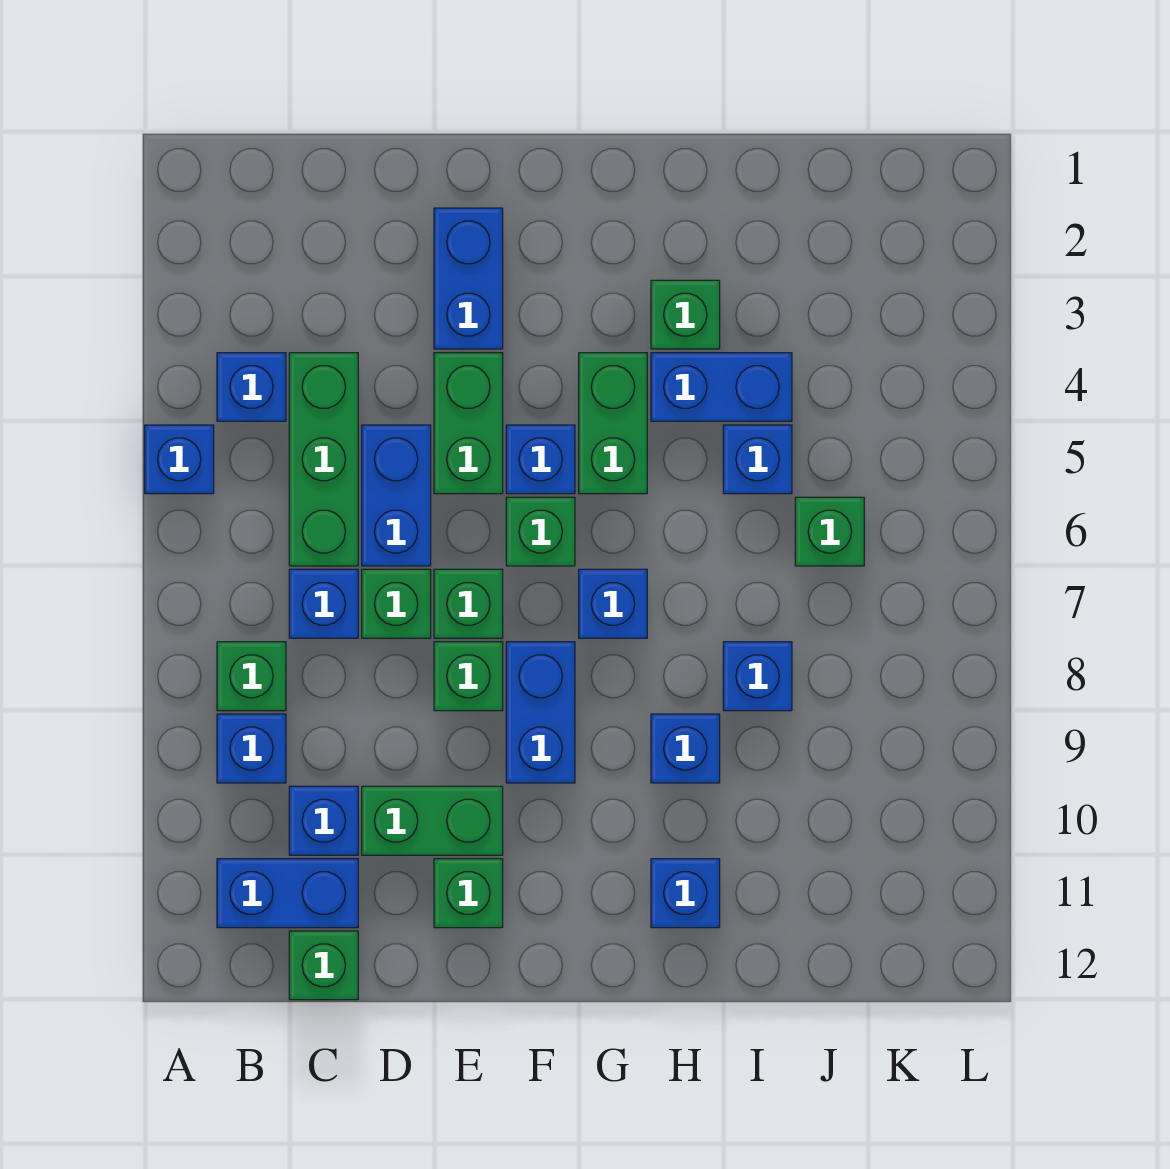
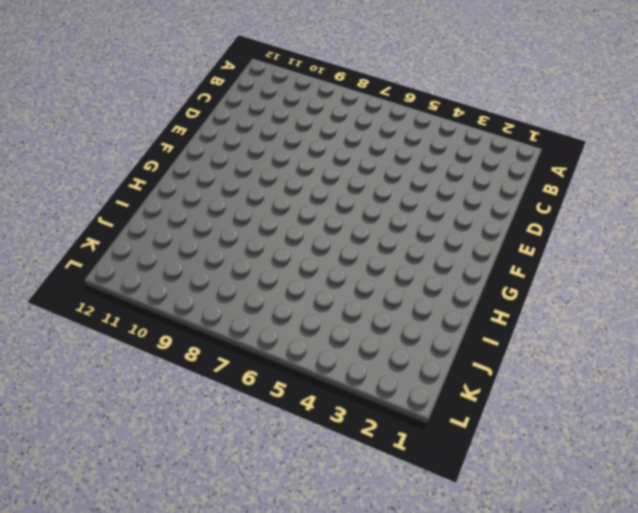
none -> blue brick A5 level 1
none -> blue brick B4 level 1
none -> green brick B8 level 1

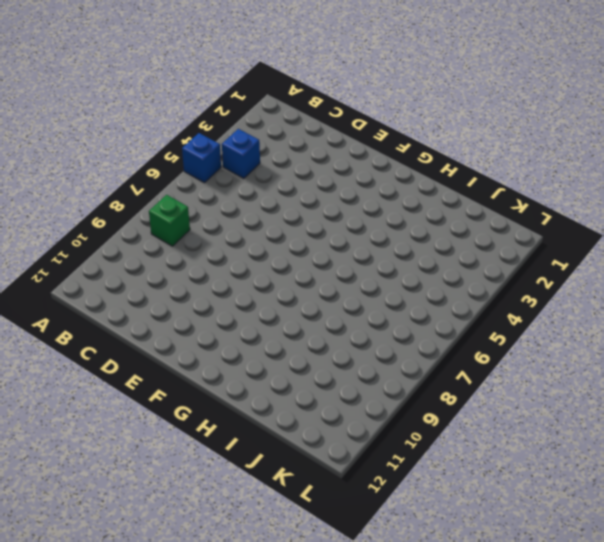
none -> blue brick B9 level 1
none -> blue brick B11:C11 level 1
none -> green brick C4:C6 level 1

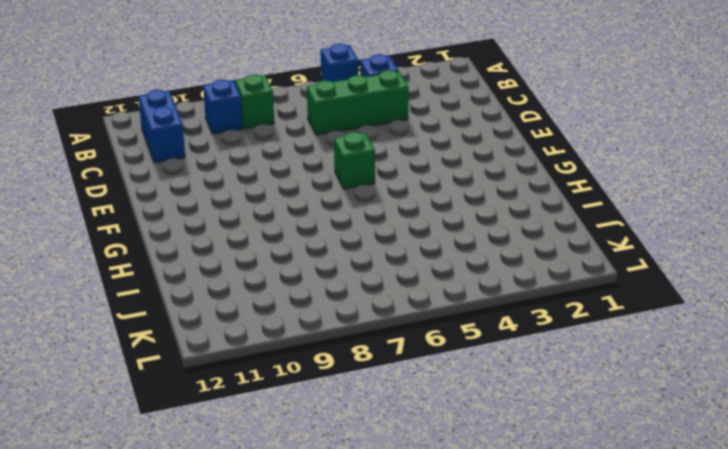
none -> blue brick C7 level 1
none -> blue brick C10 level 1
none -> green brick C12 level 1

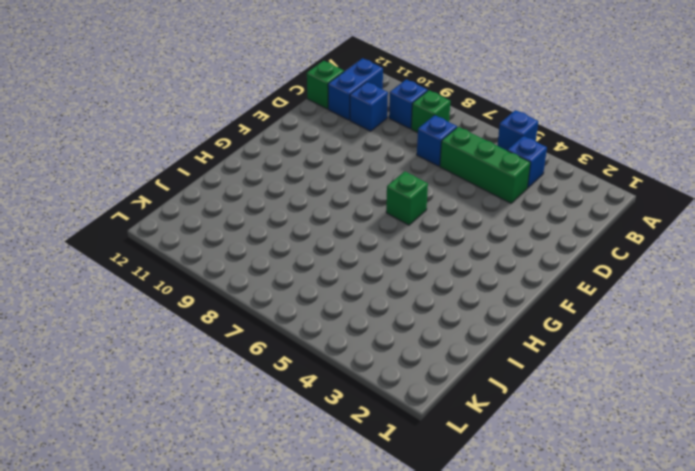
none -> blue brick D5:D6 level 1
none -> green brick D7 level 1
none -> green brick D10:E10 level 1

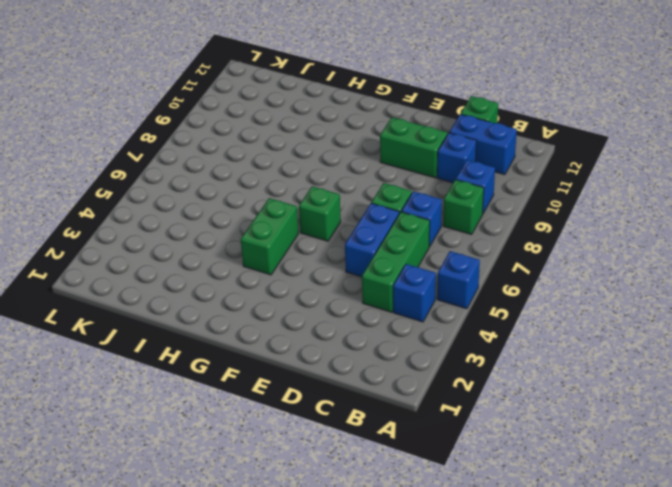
none -> blue brick E2:E3 level 1
none -> green brick E4:E5 level 1
none -> green brick E7 level 1

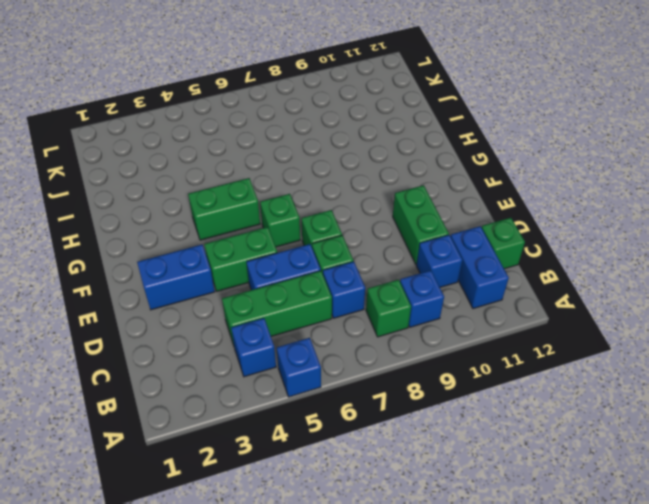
none -> green brick E8 level 1
none -> green brick E11 level 1
none -> blue brick F5 level 1

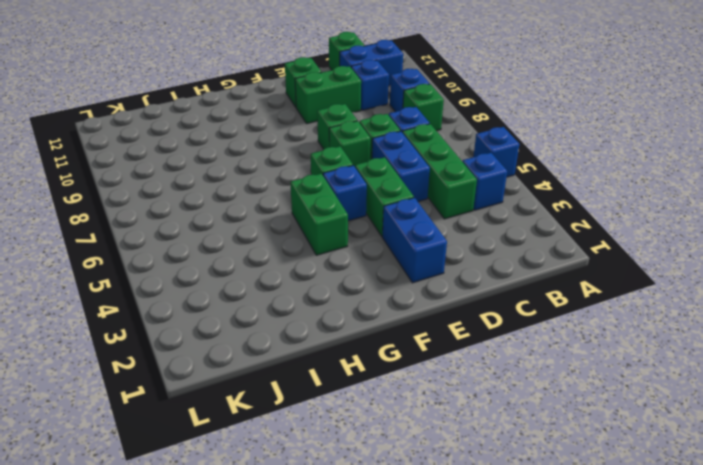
none -> blue brick F8:F9 level 1
none -> blue brick G7 level 1
none -> green brick H3 level 1

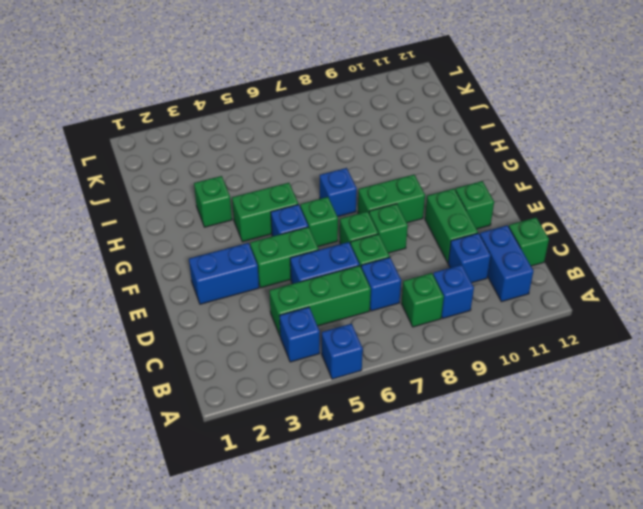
green brick F8:F9 level 1 -> blue brick F8:F9 level 1
none -> blue brick H4:I4 level 1
none -> blue brick H9 level 1
none -> blue brick H11 level 1

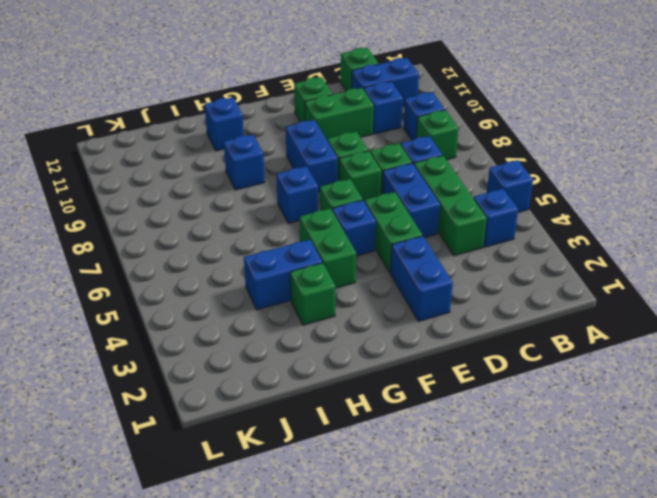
none -> blue brick I5 level 1
none -> blue brick I8 level 1
none -> green brick J6 level 1

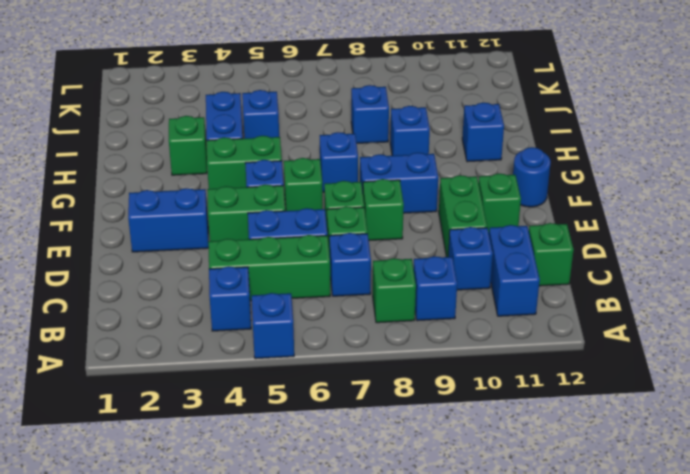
blue round brick F12 level 1 -> none
none -> green brick J6 level 1

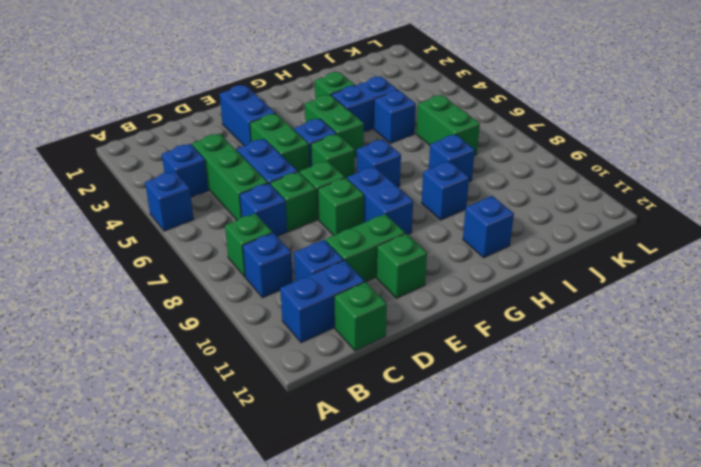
green brick J6:J7 level 1 -> green brick J6 level 1

